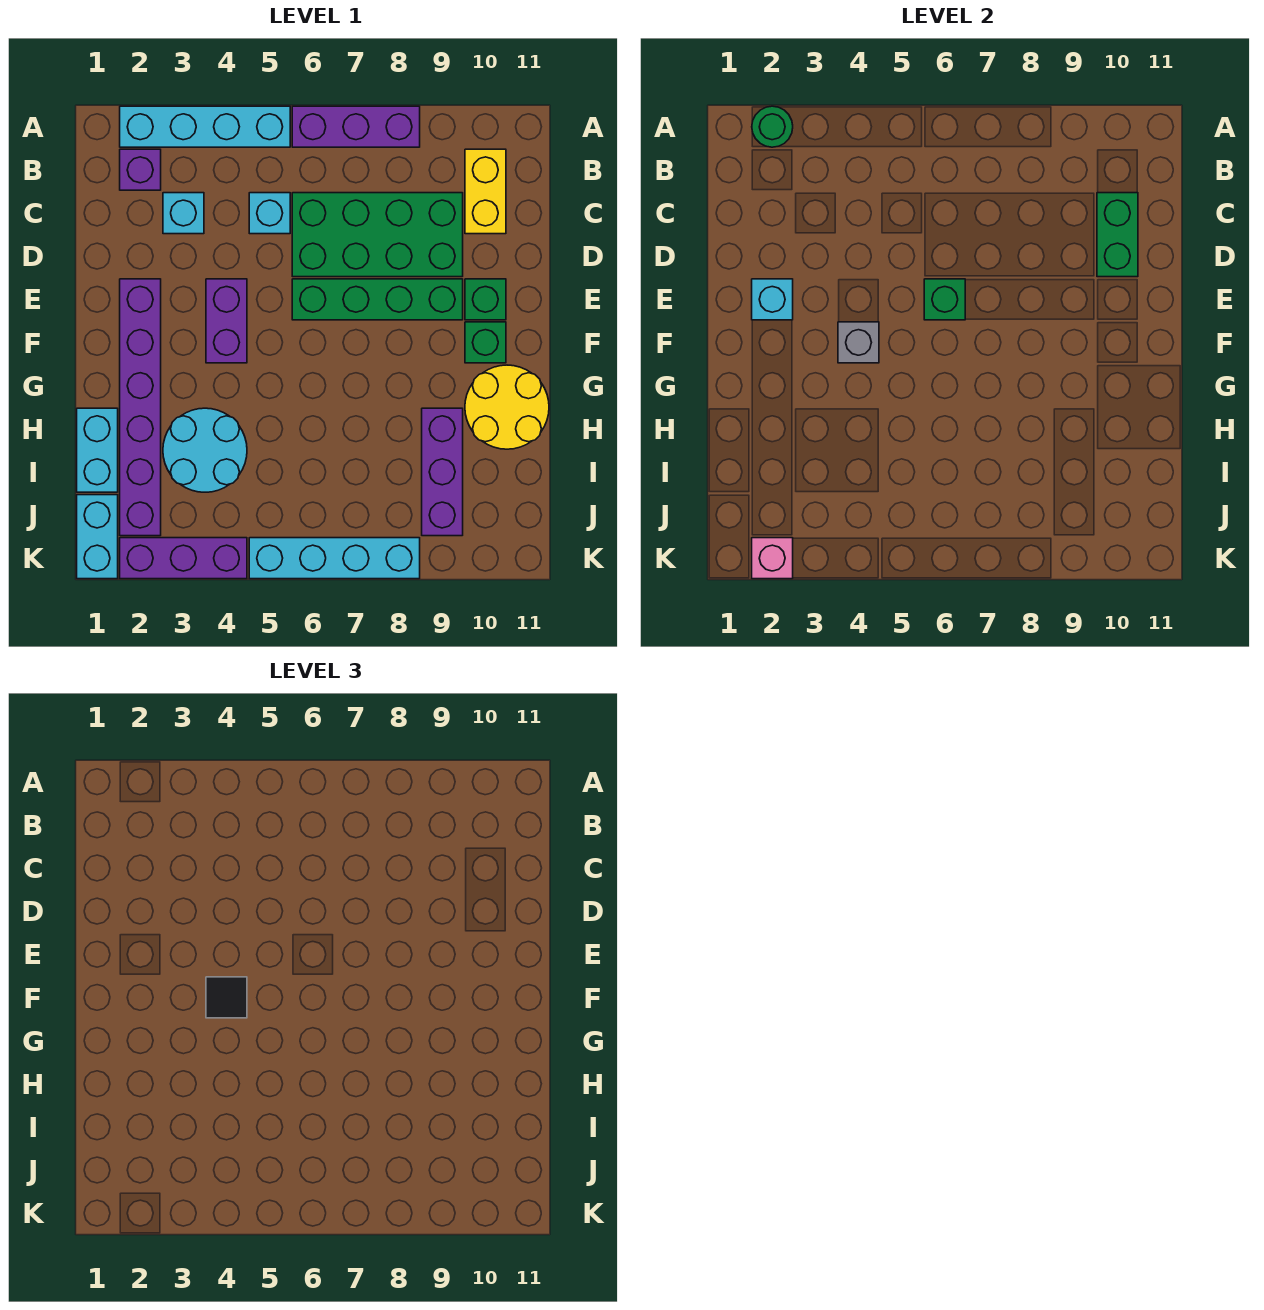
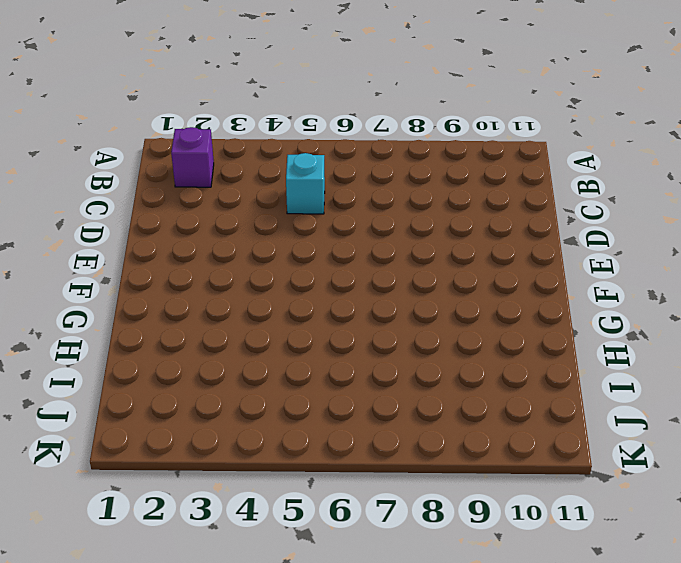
none -> cyan brick A2:A5 level 1
none -> purple brick A6:A8 level 1
none -> yellow brick B10:C10 level 1

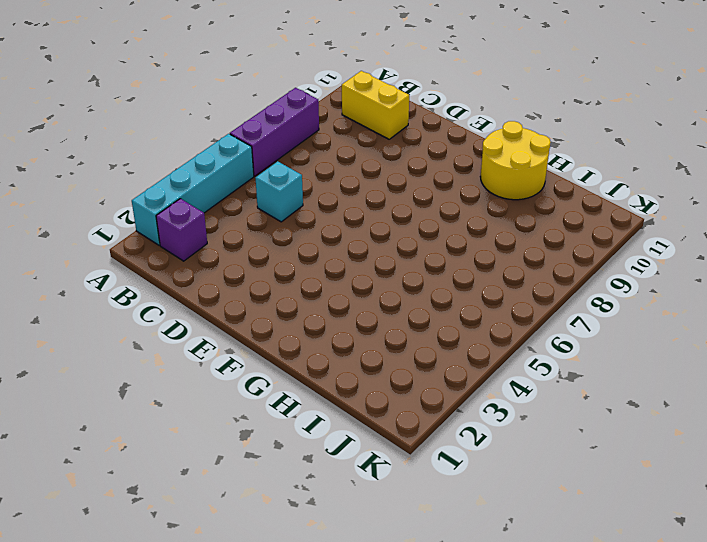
none -> cyan brick C3 level 1
none -> green brick C6:D9 level 1
none -> purple brick E2:J2 level 1

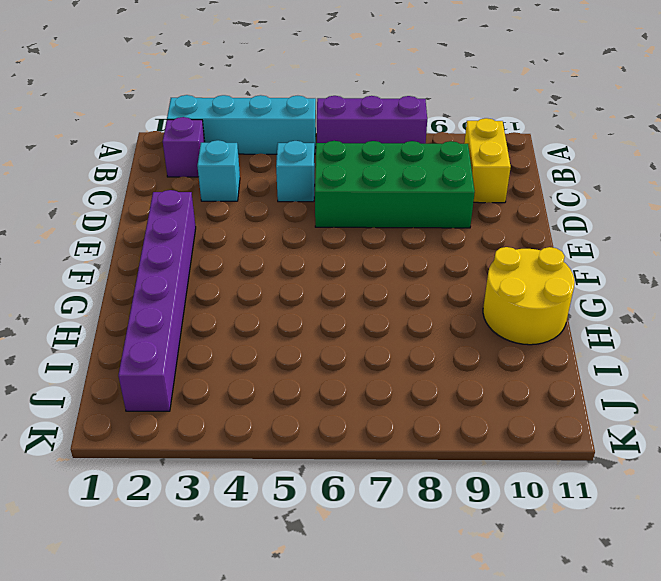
none -> purple brick E4:F4 level 1
none -> green brick E6:E9 level 1
none -> green brick E10 level 1

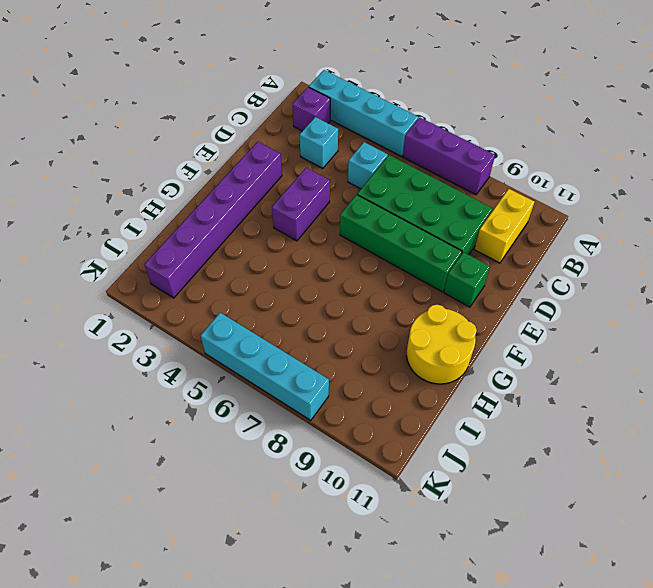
none -> green brick F10 level 1
none -> cyan brick H1:I1 level 1
none -> cyan round brick H3:I4 level 1

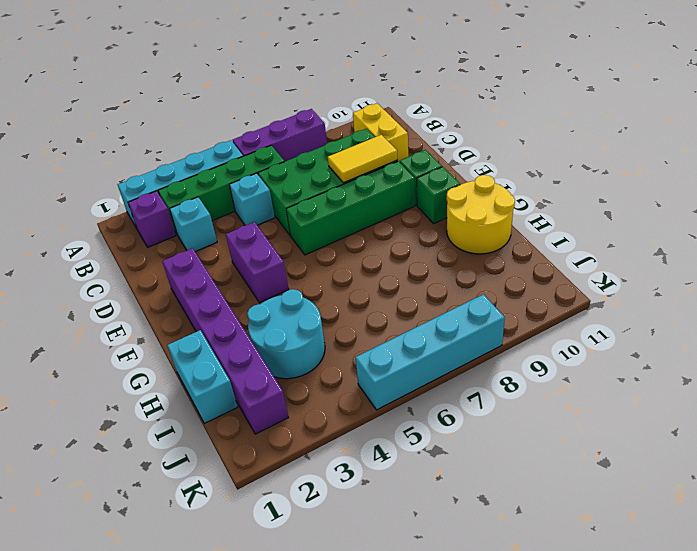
green brick B3:B6 level 1 -> none
yellow tile D8:D9 level 2 -> none
none -> purple brick H9:J9 level 1
none -> cyan brick J1:K1 level 1
none -> purple brick K2:K4 level 1

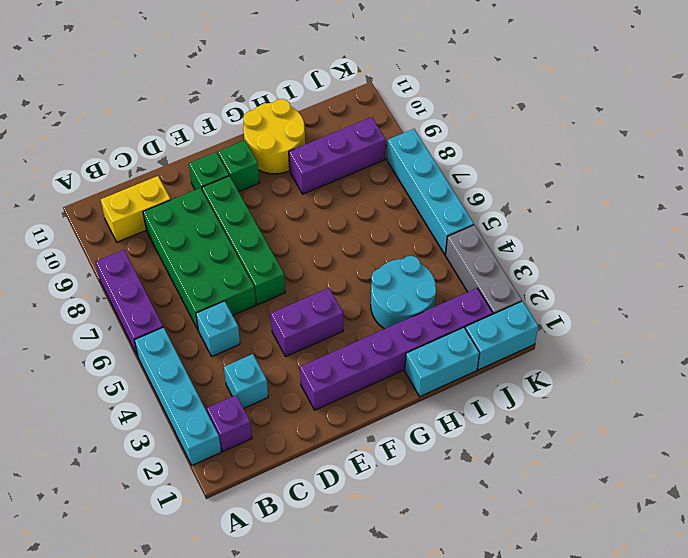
grey brick K2:K4 level 1 -> purple brick K2:K4 level 1
none -> green round brick A2 level 2
none -> green brick C10:D10 level 2
none -> cyan brick E2 level 2

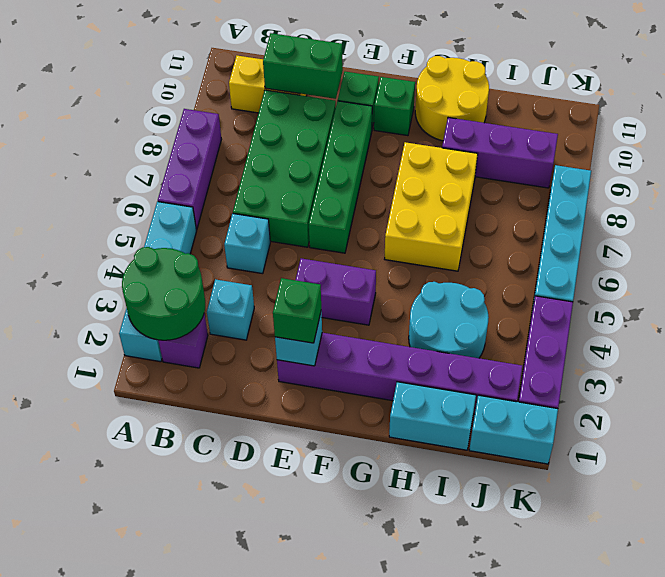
green round brick A2:B3 level 2 -> green round brick A2 level 2
green brick E2 level 3 -> green brick E6 level 2
yellow brick G6:H8 level 1 -> none
none -> grey brick F4 level 2
none -> pink brick K2 level 2
none -> black tile F4 level 3

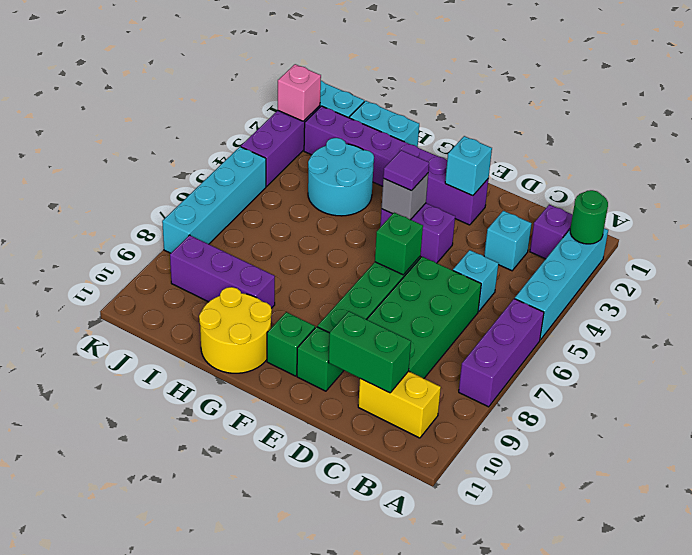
purple tile F4 level 3 -> black tile F4 level 3

